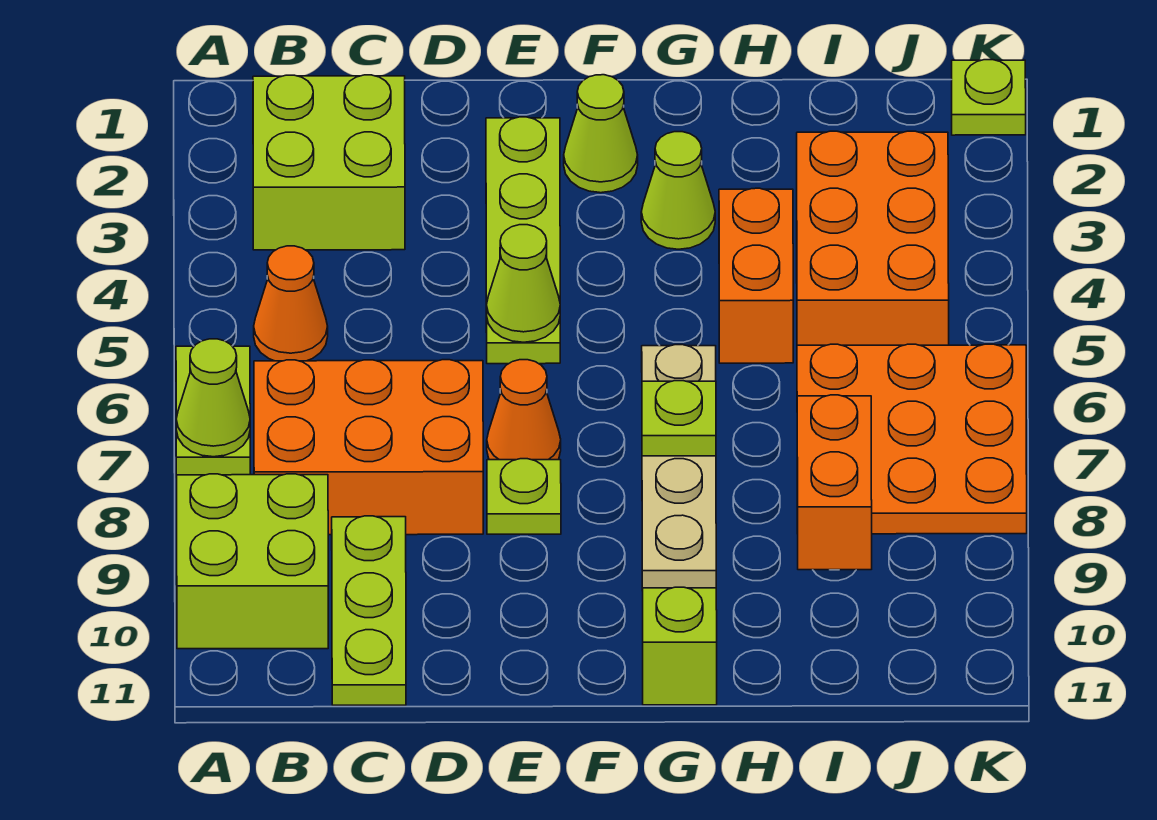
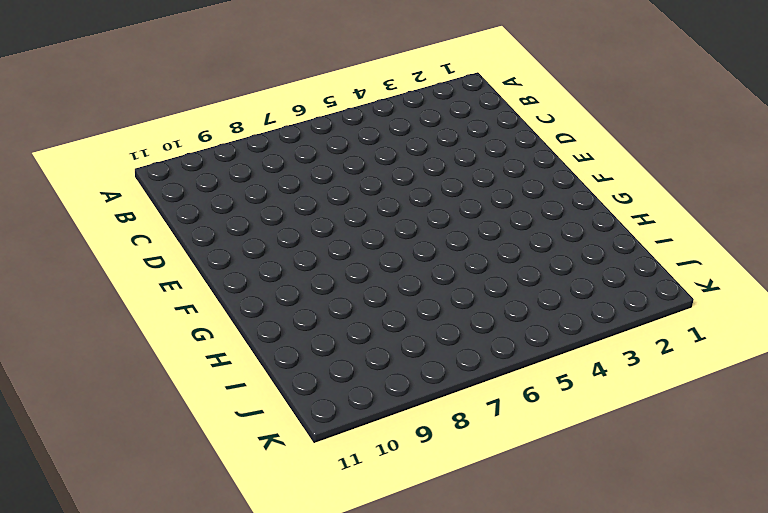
none -> lime plate A6:A7 level 1
none -> lime brick A9:B10 level 1
none -> lime brick B2:C3 level 1

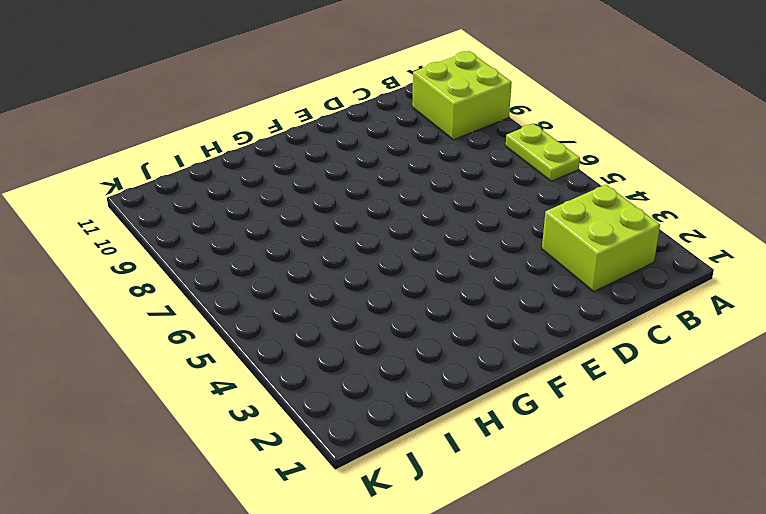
none -> orange cone B5 level 1
none -> orange brick B7:D8 level 1
none -> lime plate C9:C11 level 1

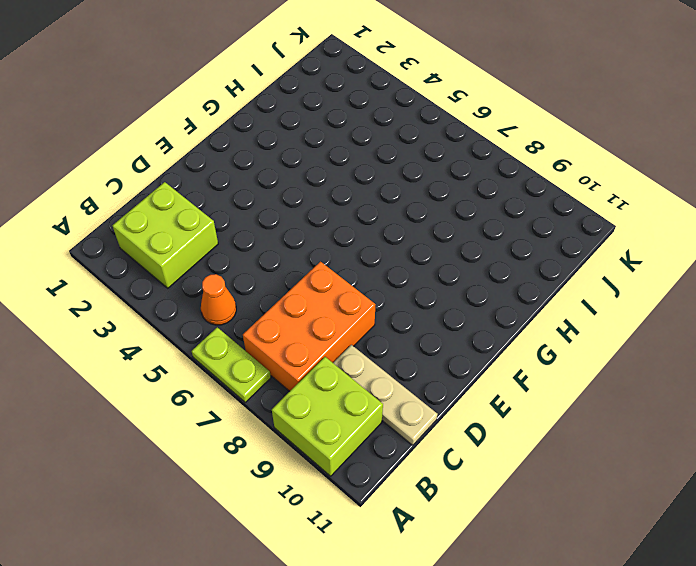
tan plate C9:C11 level 1 -> lime plate C9:C11 level 1
none -> lime plate E2:E5 level 1
none -> orange cone E7 level 1
none -> lime plate E8 level 1

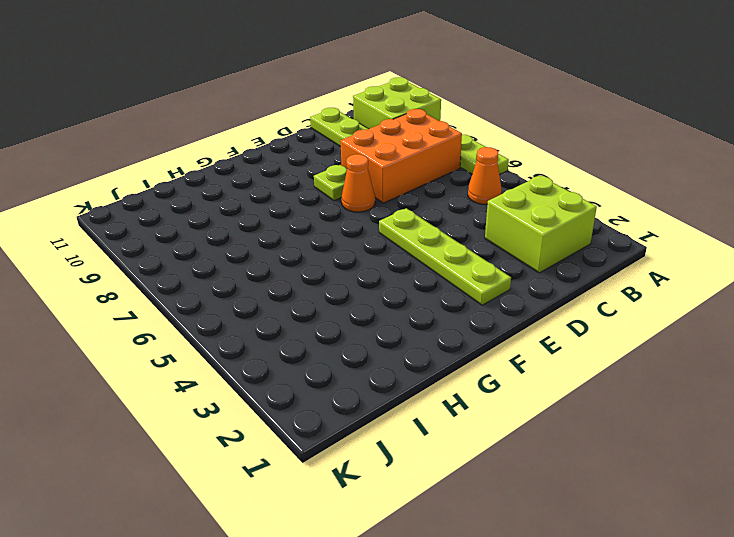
none -> lime cone F2 level 1
none -> lime cone G3 level 1
none -> tan plate G6:G9 level 1

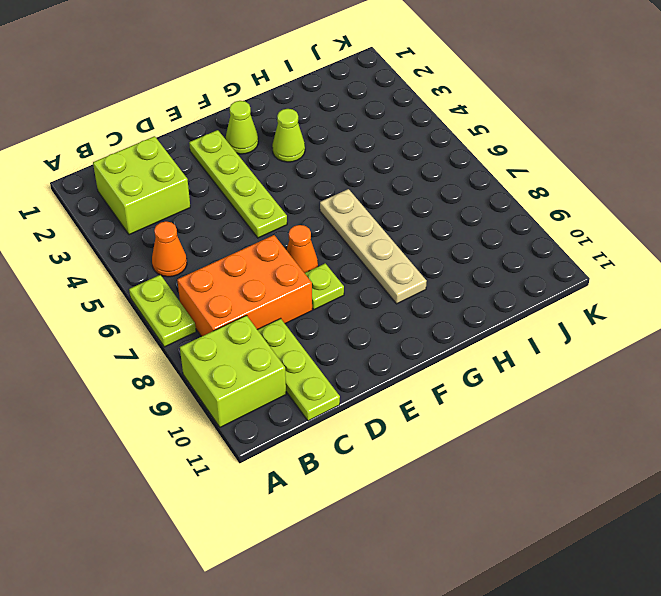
none -> lime brick G11 level 1
none -> orange brick H4:H5 level 1
none -> orange brick I3:J5 level 1

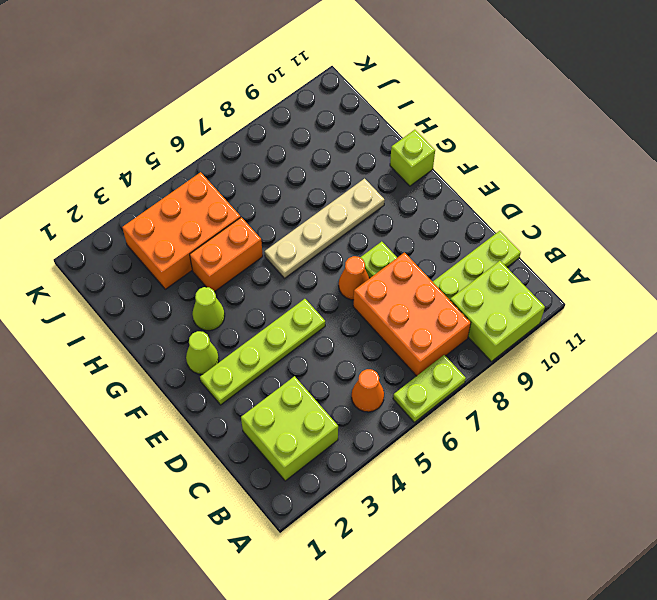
none -> orange plate I6:K8 level 1
none -> lime plate K1 level 1
none -> lime cone A7 level 2

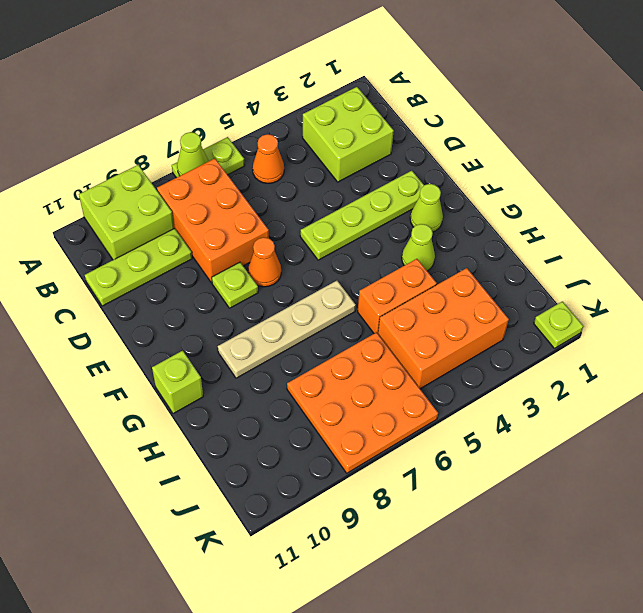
none -> lime cone E5 level 2
none -> lime plate G7 level 2
none -> orange brick I8:I9 level 2

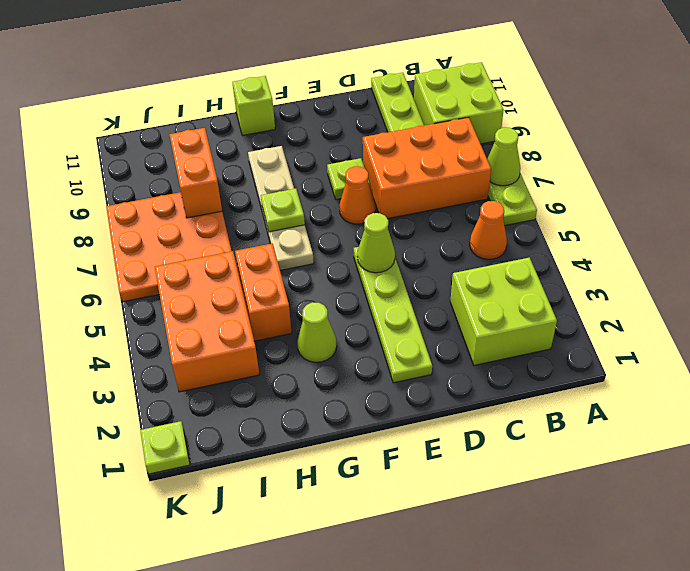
none -> lime cone F2 level 1

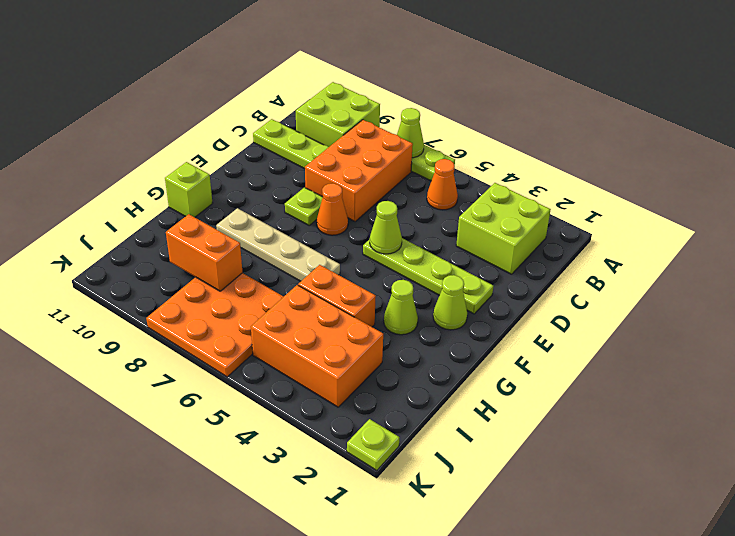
none -> lime plate G7 level 2

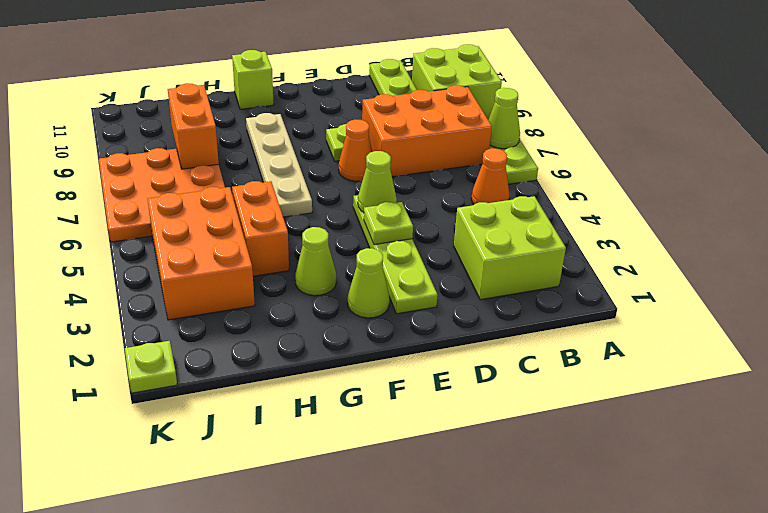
lime plate E4 level 2 -> lime plate G7 level 2

